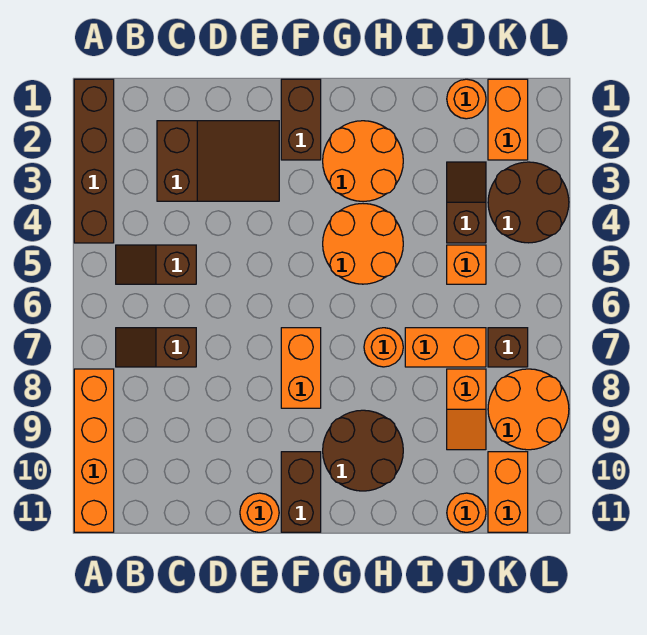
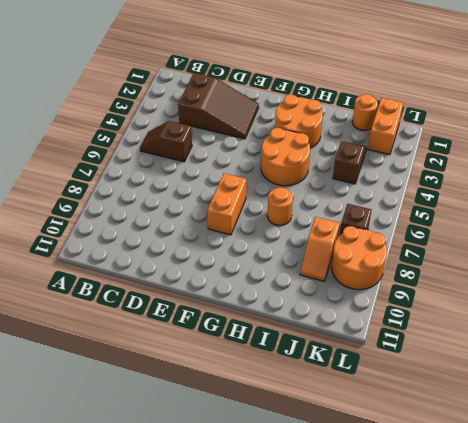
none -> brown brick A1:A4 level 1
none -> orange brick A8:A11 level 1
none -> brown slope B7:C7 level 1 top C

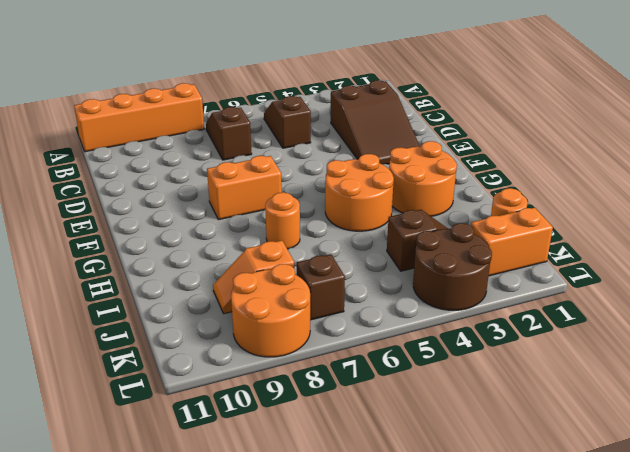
none -> brown brick A1:A4 level 1
none -> orange round brick E11 level 1
none -> brown brick F1:F2 level 1

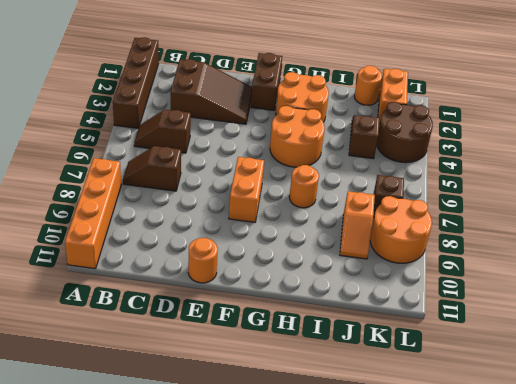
none -> brown brick F10:F11 level 1
none -> brown round brick G9:H10 level 1
none -> orange brick I7:J7 level 1

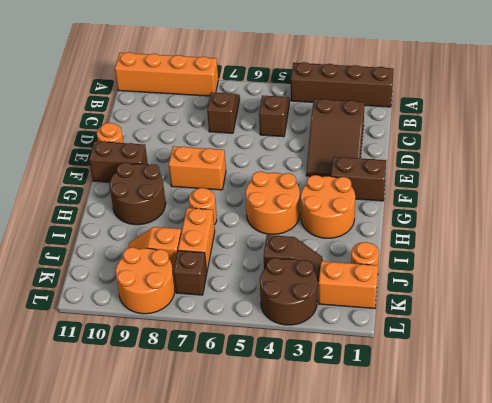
none -> orange brick J5 level 1
none -> orange round brick J11 level 1
none -> orange brick K10:K11 level 1

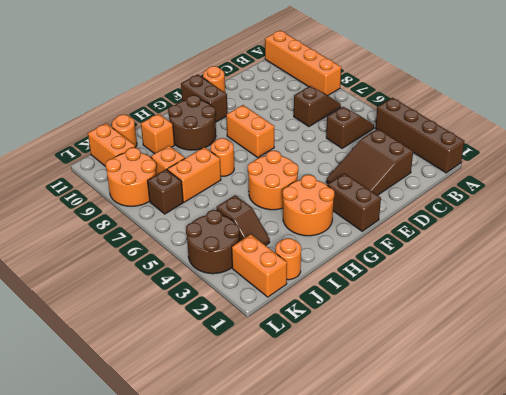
orange brick I10 level 1 -> orange brick J5 level 1

